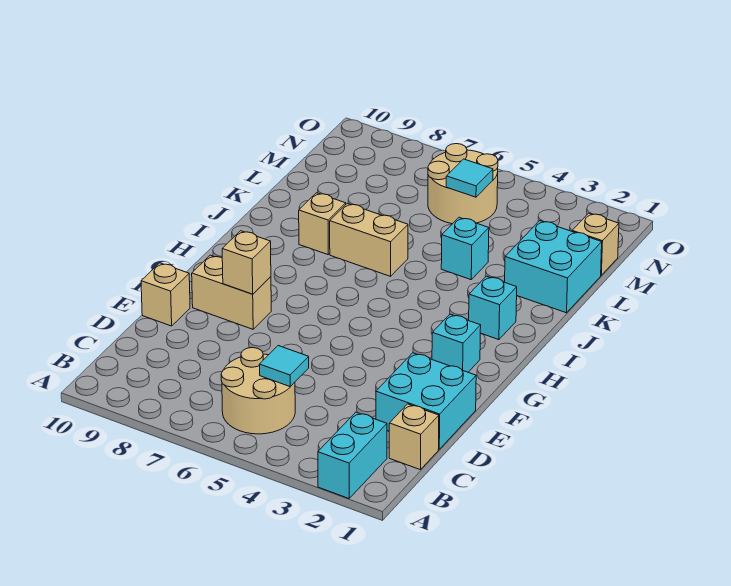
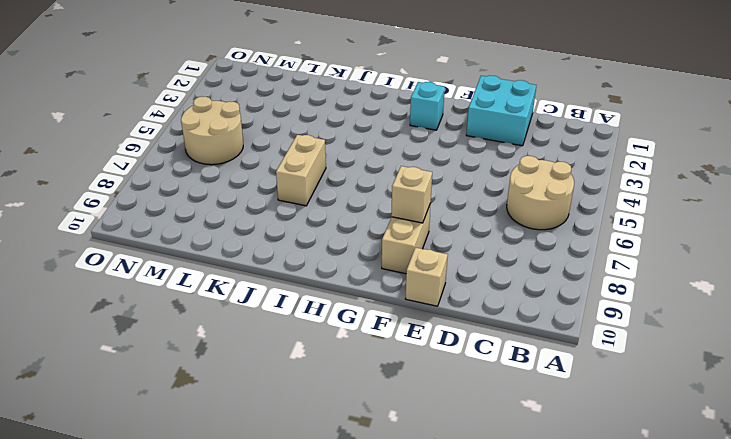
none -> cyan brick A2:B2 level 1
none -> tan brick C1 level 1
none -> cyan brick I2 level 1

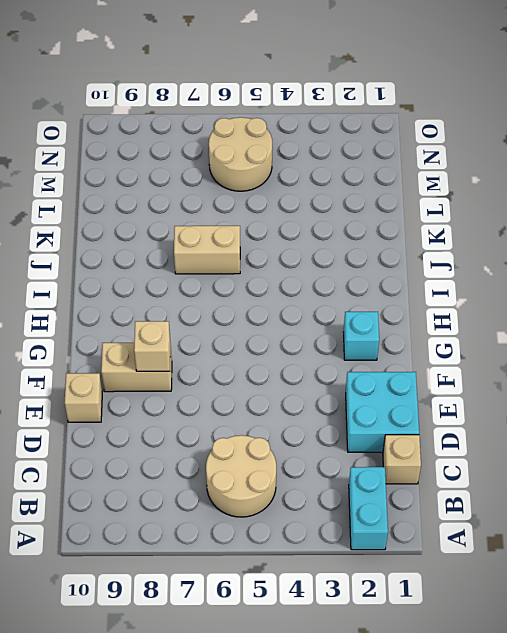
none -> cyan brick I2 level 1
none -> tan brick J8 level 1
none -> cyan brick K1:L2 level 1

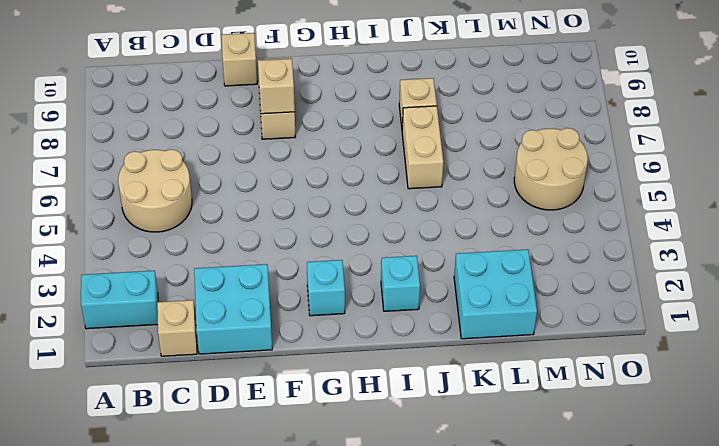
none -> cyan brick K4 level 1
none -> tan brick M1 level 1
none -> cyan tile C5 level 2

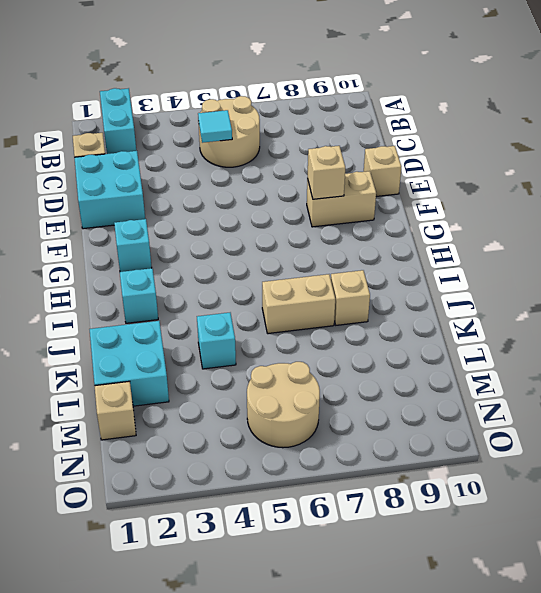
none -> cyan tile M5 level 2

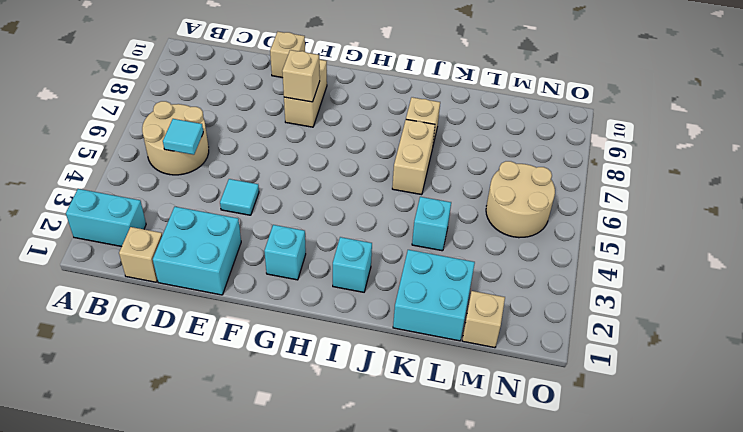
cyan tile E4 level 1 -> cyan tile M5 level 2

